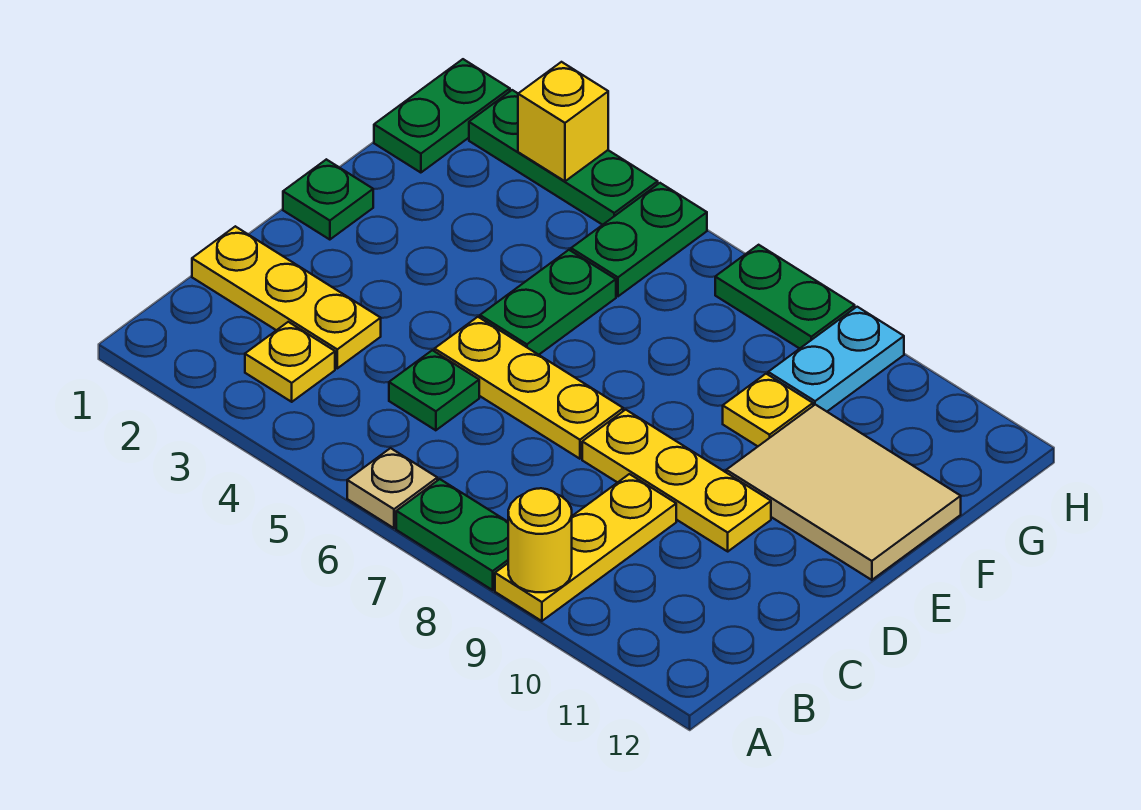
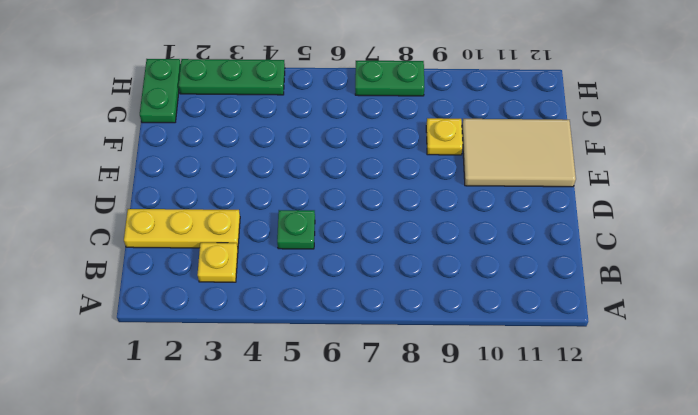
none -> tan plate A6 level 1
none -> green plate A7:A8 level 1
none -> yellow plate A9:C9 level 1

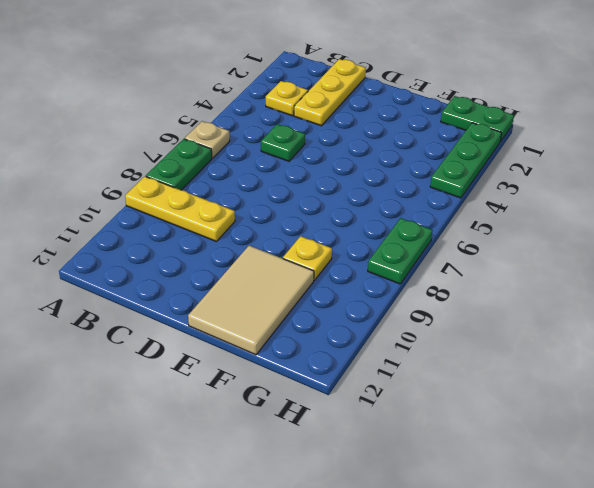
none -> yellow plate D5:D7 level 1
none -> yellow plate D8:D10 level 1
none -> green plate E1 level 1

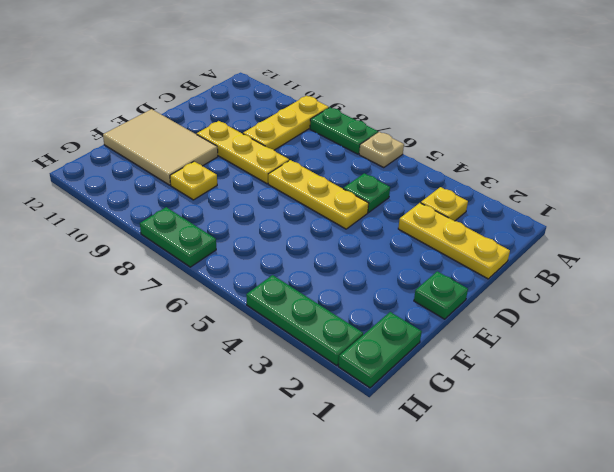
none -> green plate E5:F5 level 1
none -> green plate G5:H5 level 1
none -> cyan plate G9:H9 level 1

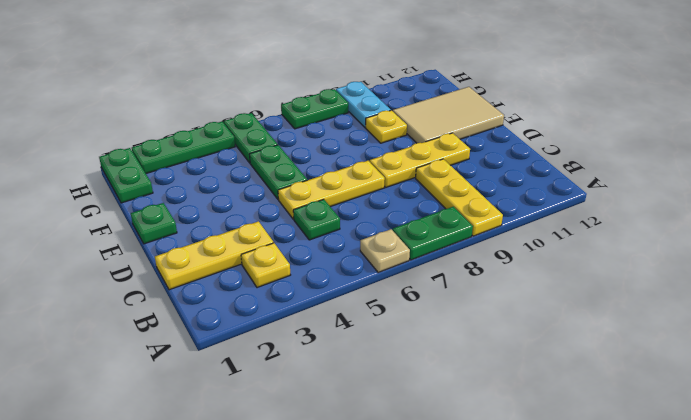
none -> yellow round brick A9 level 2
none -> yellow brick H3 level 2

